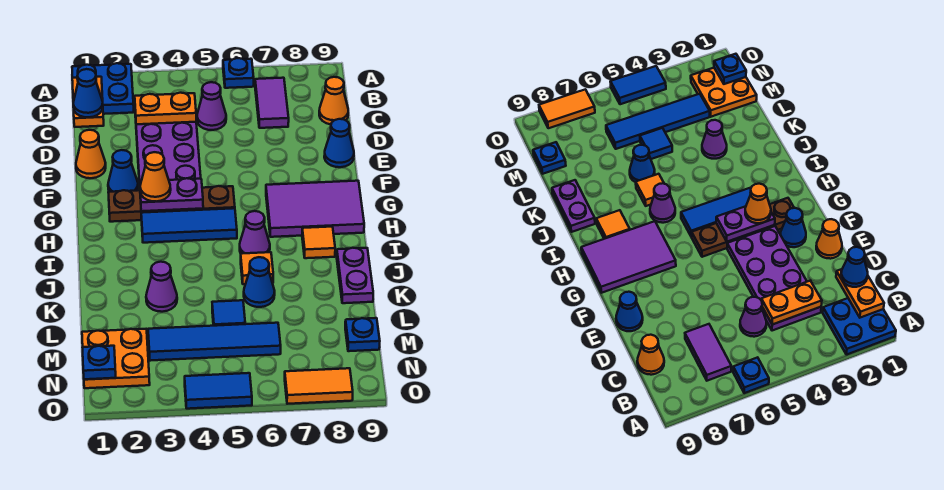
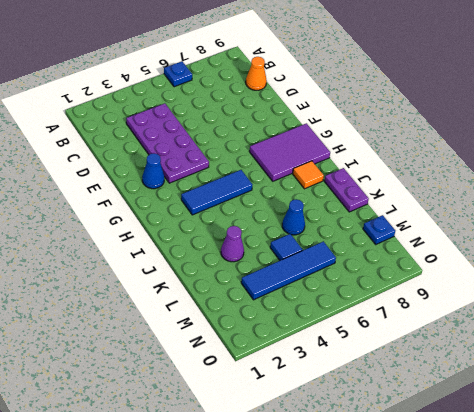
none -> blue plate A1:B2 level 1
none -> purple tile B7:C7 level 1
none -> purple cone C5 level 1
none -> orange cone E1 level 1

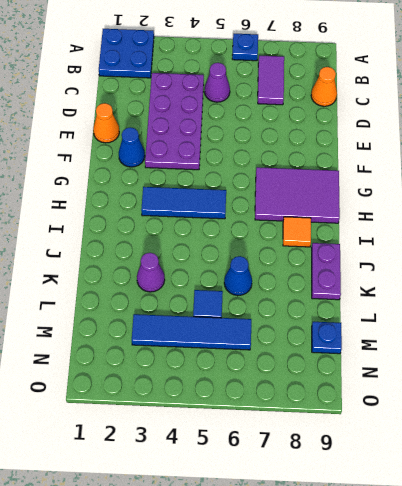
none -> blue cone E9 level 1
none -> brown plate G2:G5 level 1
none -> purple cone I6 level 1
none -> orange tile J6 level 1

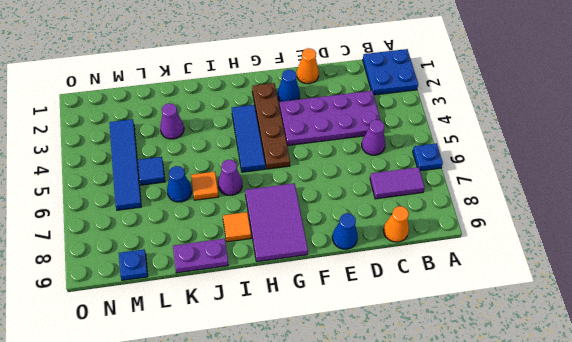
none -> orange plate M1:N2 level 1
none -> blue tile O4:O5 level 1
none -> orange tile O7:O8 level 1
none -> orange plate B1:C1 level 2

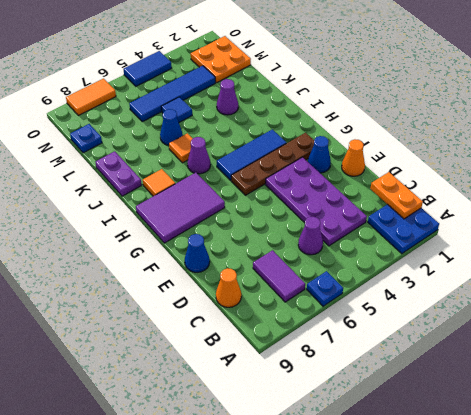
none -> orange plate C3:C4 level 2
none -> purple plate G3:G4 level 2
none -> blue plate N1 level 2
none -> blue cone C1 level 3

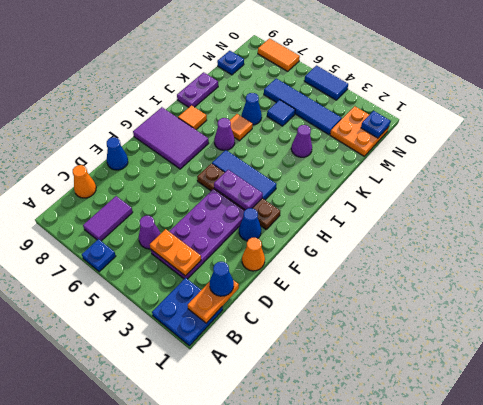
none -> orange cone G3 level 3

